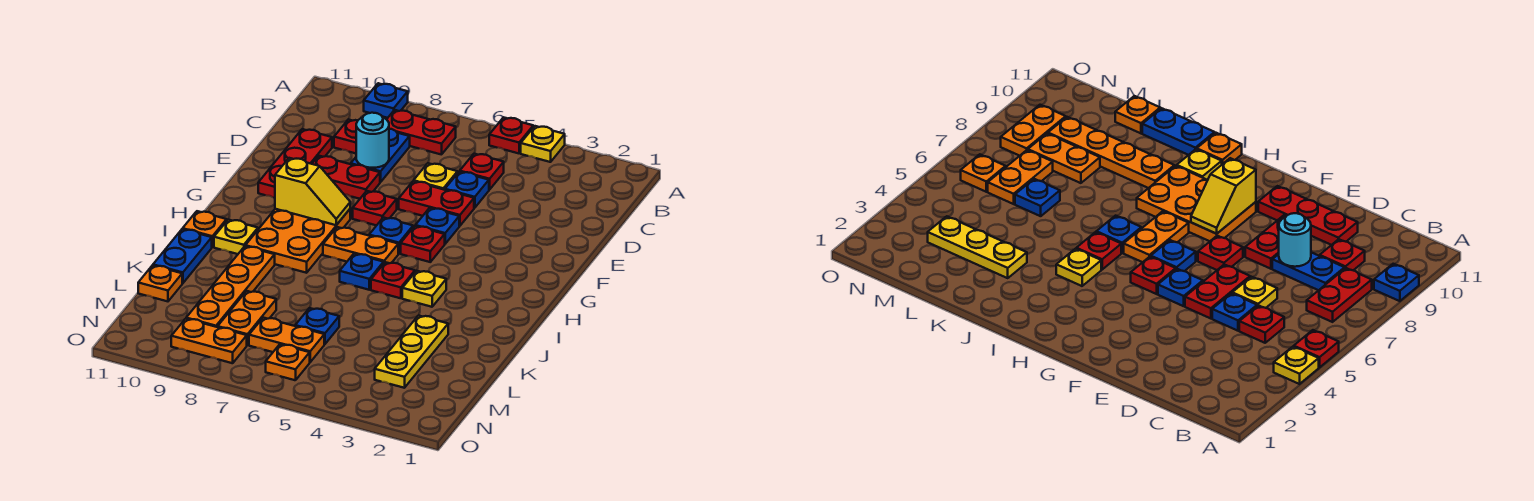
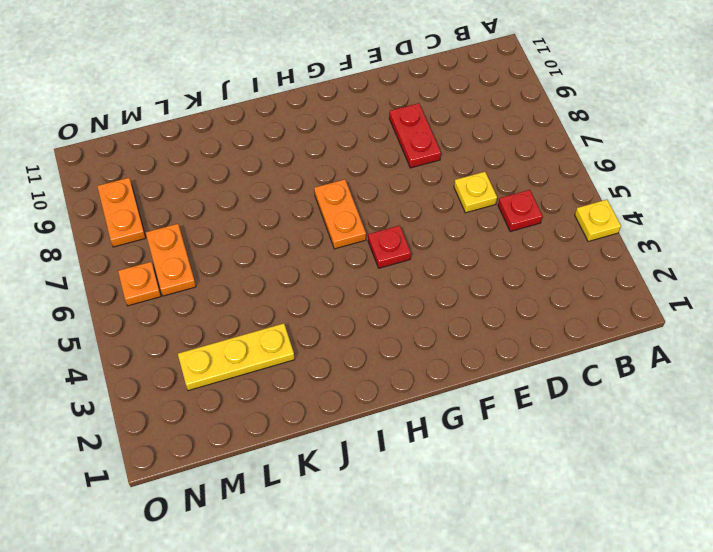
none -> red plate A5 level 1
none -> blue plate A9 level 1
none -> red plate B7:B8 level 1
none -> blue plate C8:D8 level 1

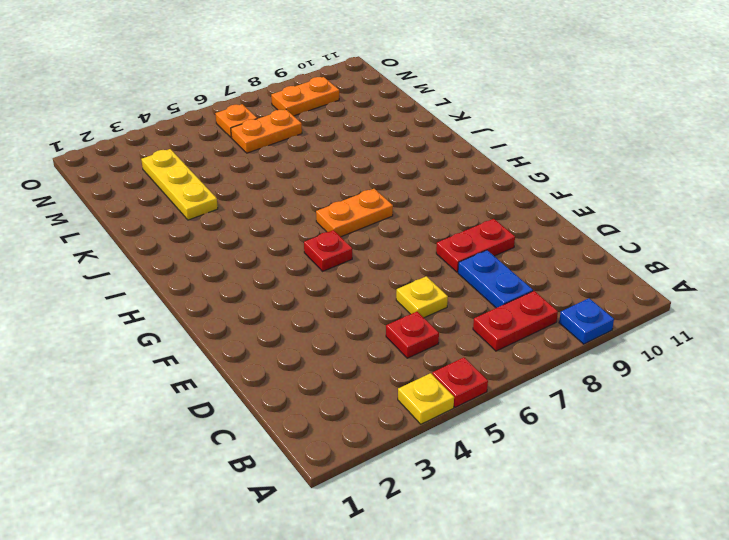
none -> red plate C9 level 1
none -> blue plate D5 level 1
none -> red plate D10:F10 level 1
none -> red plate E5:E6 level 1

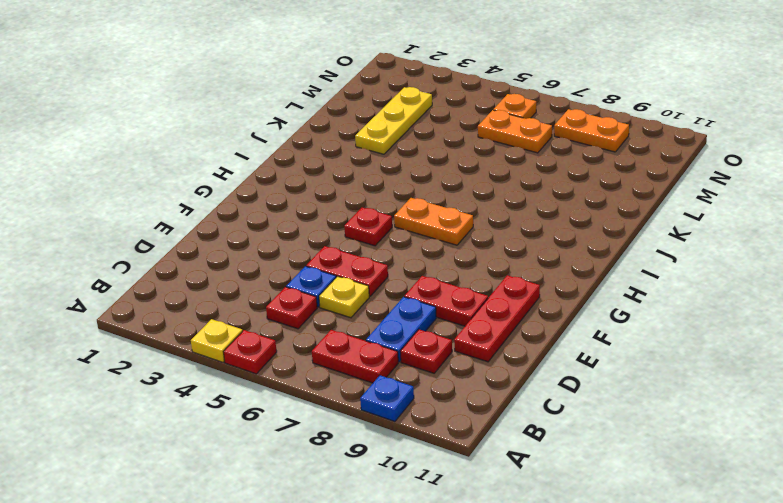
none -> blue plate F5 level 1
none -> red plate F7 level 1
none -> blue plate G6 level 1
none -> orange plate G8:I9 level 1

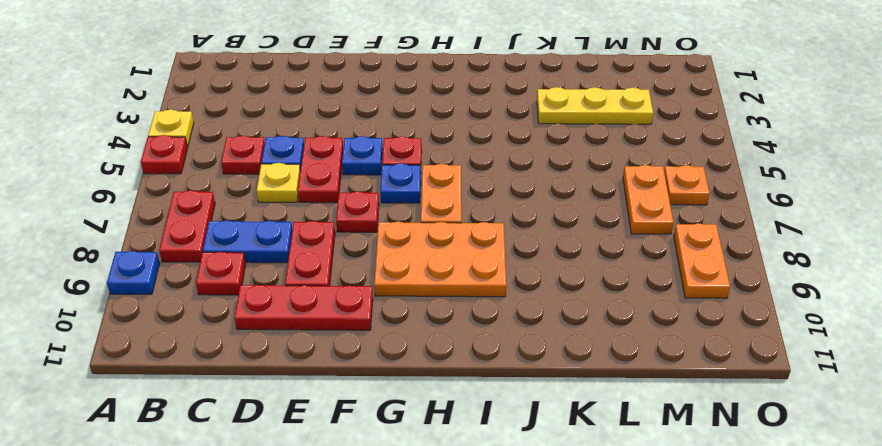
none -> yellow plate I4 level 1
none -> red plate I5 level 1
none -> blue plate I6 level 1
none -> yellow plate I10 level 1

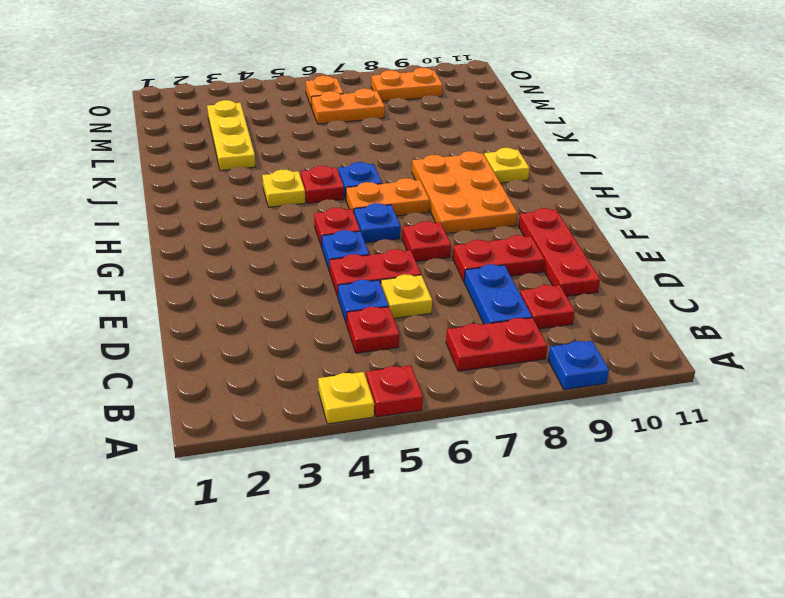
none -> orange plate I11 level 1
none -> orange plate J9:M9 level 1
none -> blue plate J11:K11 level 1
none -> blue plate L6 level 1

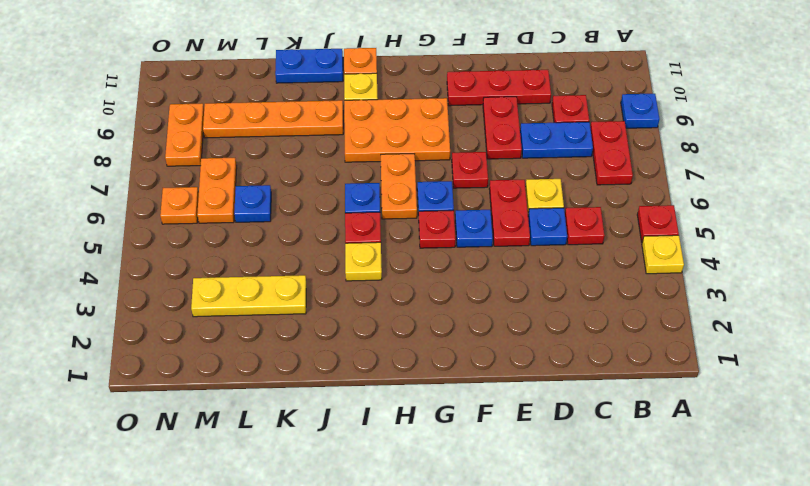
none -> orange plate L8:M8 level 1
none -> orange plate L11 level 1
none -> cyan round brick D8 level 2
none -> yellow slope G8:G9 level 2 top 9

